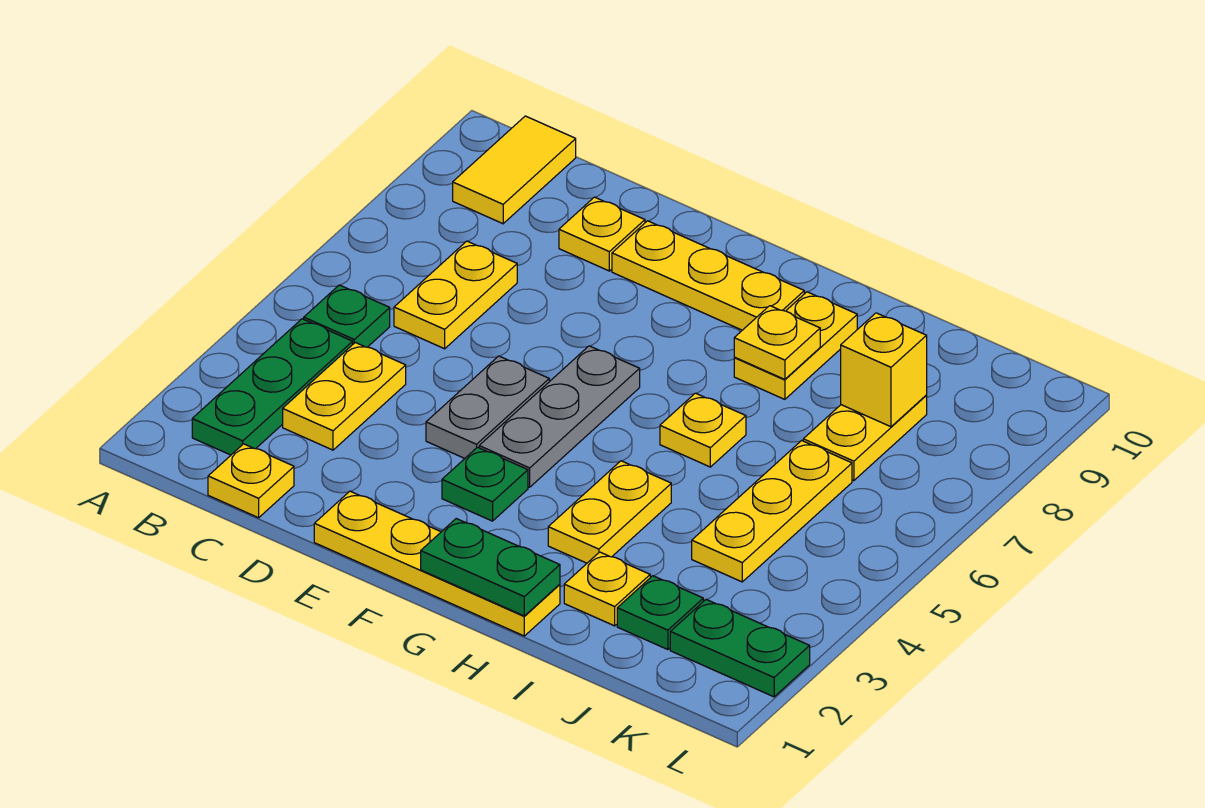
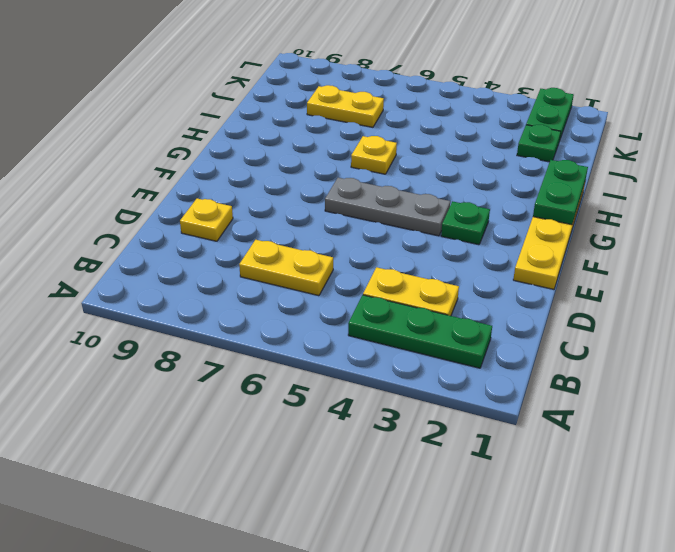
none -> green plate B5 level 1
none -> yellow tile B9:B10 level 1
none -> yellow plate C1 level 1

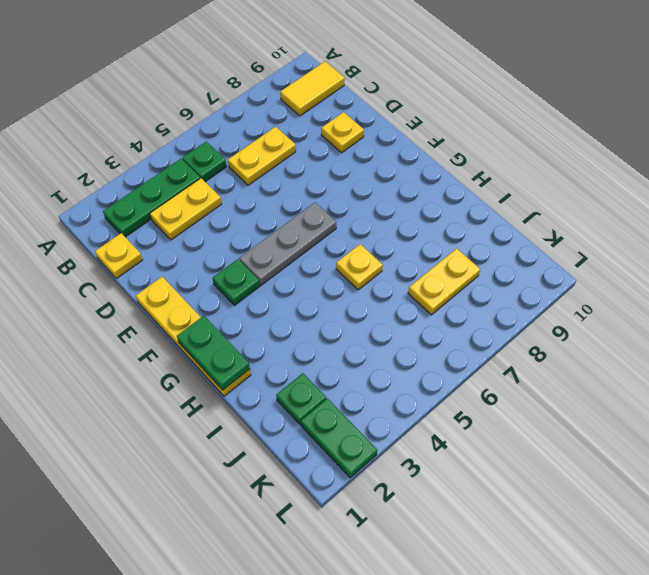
none -> grey plate E4:E5 level 1
none -> yellow plate E9:G9 level 1
none -> yellow plate H3:H4 level 1

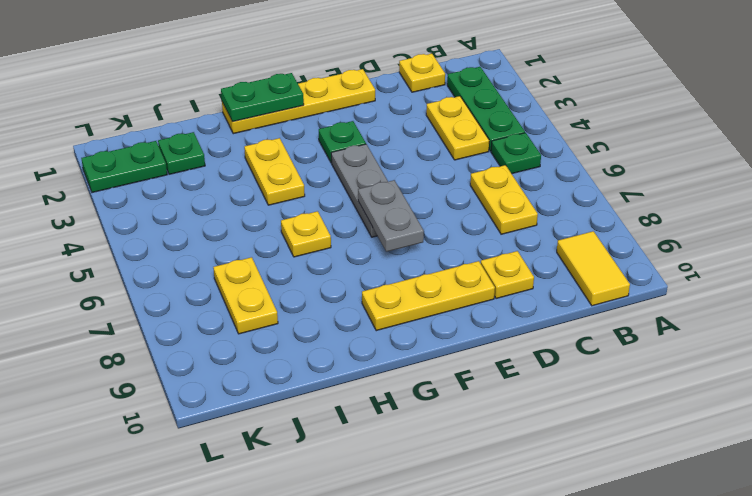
grey plate F6:F7 level 2 -> grey plate E4:E5 level 1
none -> yellow plate H8:H9 level 1
none -> yellow plate I2 level 1
none -> yellow plate J4:J6 level 1

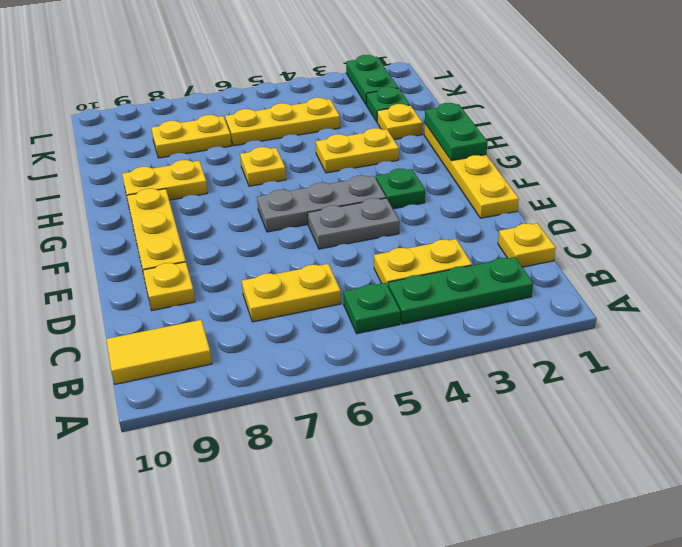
none -> yellow plate H8 level 2
none -> yellow brick J8 level 2

